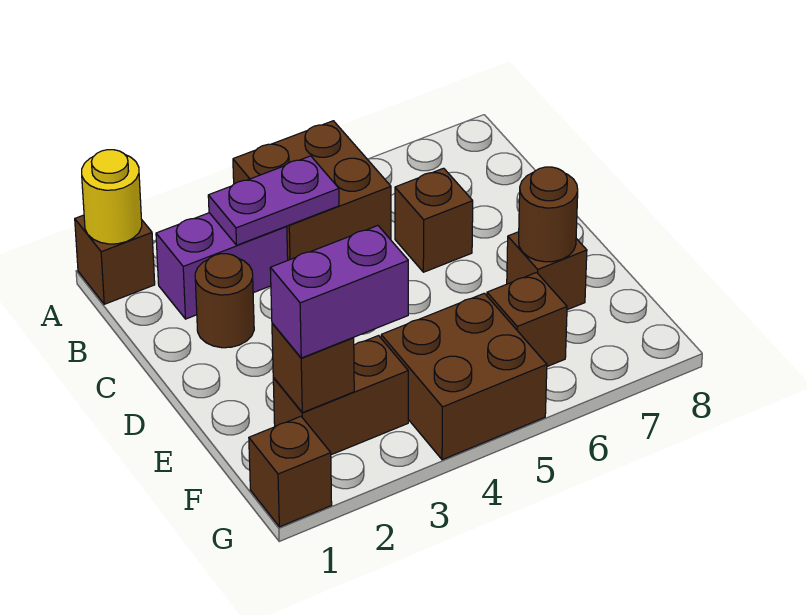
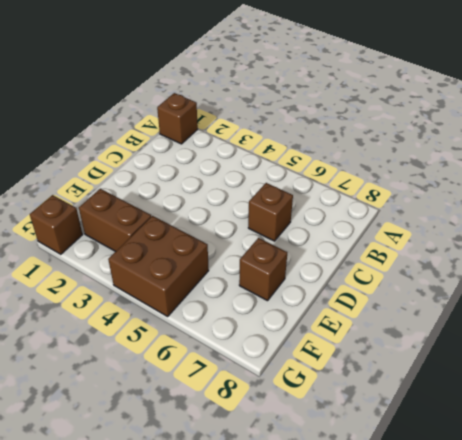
none -> brown brick A4:B5 level 1
none -> purple brick B2:B3 level 1
none -> brown round brick C2 level 1

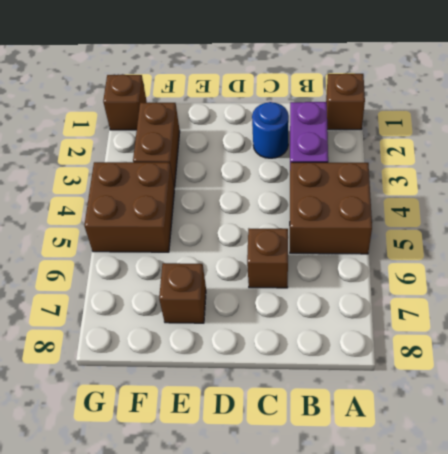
blue round brick C2 level 1 -> brown round brick C2 level 1
none -> brown brick F6 level 1
none -> yellow round brick A1 level 2
none -> purple plate B3:B4 level 2

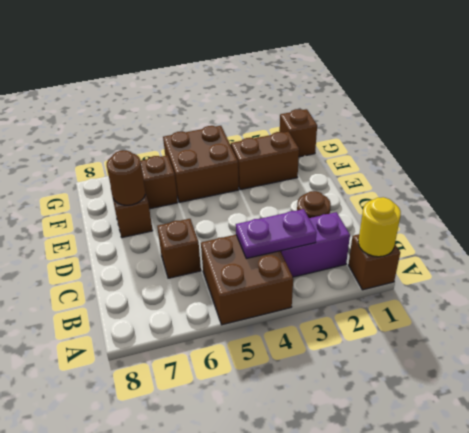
none -> brown brick F2 level 2
none -> purple brick F2:F3 level 3

